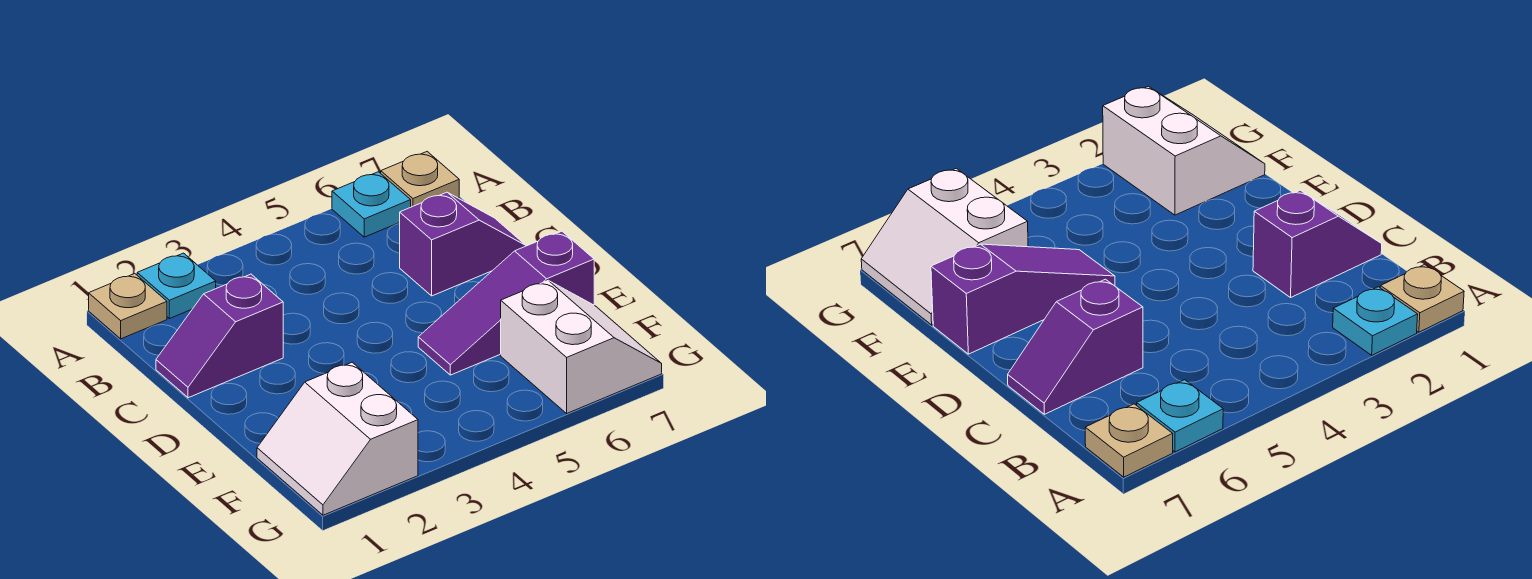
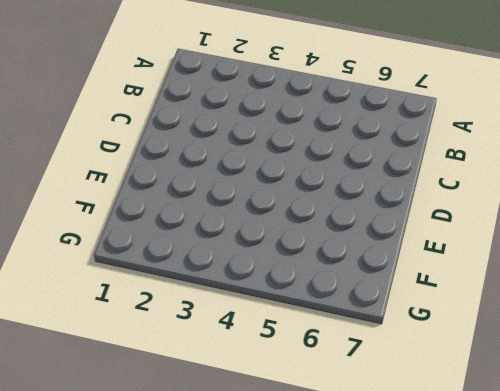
none -> tan plate A1 level 1
none -> cyan plate A2 level 1

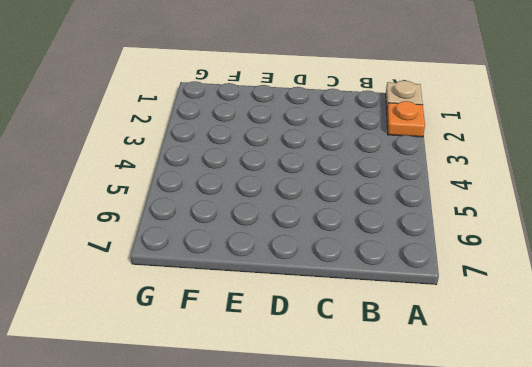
orange plate A2 level 1 -> cyan plate A2 level 1
none -> cyan plate A6 level 1
none -> tan plate A7 level 1

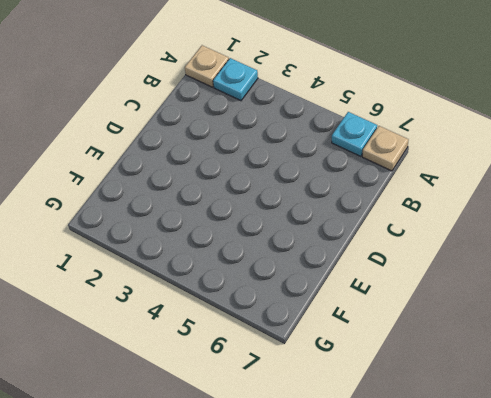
none -> purple slope C1:C2 level 1 top 2
none -> purple slope C6:C7 level 1 top 6

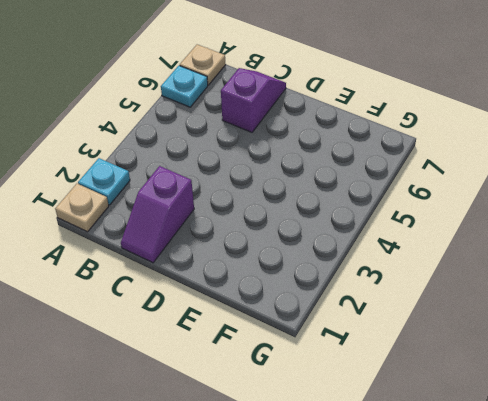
none -> purple slope E5:E7 level 1 top 7
none -> white slope F1:G2 level 1 top 2

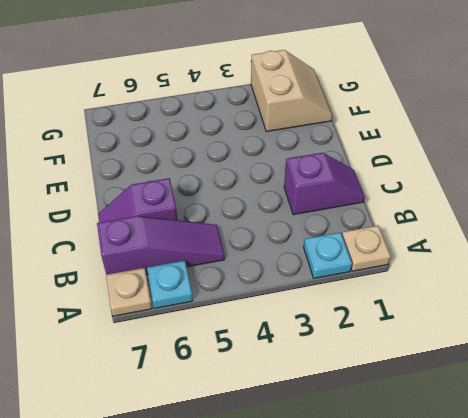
purple slope B5:B7 level 1 top 7 -> purple slope E5:E7 level 1 top 7
tan slope F1:G2 level 1 top 2 -> white slope F1:G2 level 1 top 2
none -> white slope F6:G7 level 1 top 6

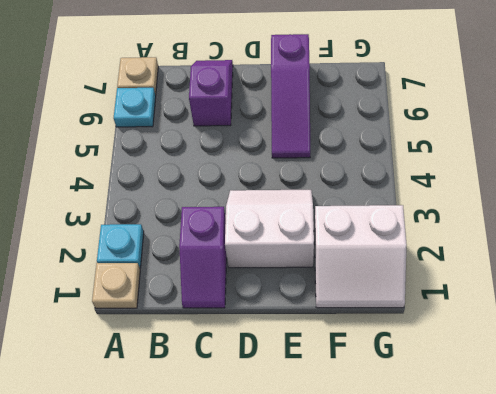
white slope D2:E3 level 1 top 2 -> white slope F6:G7 level 1 top 6

